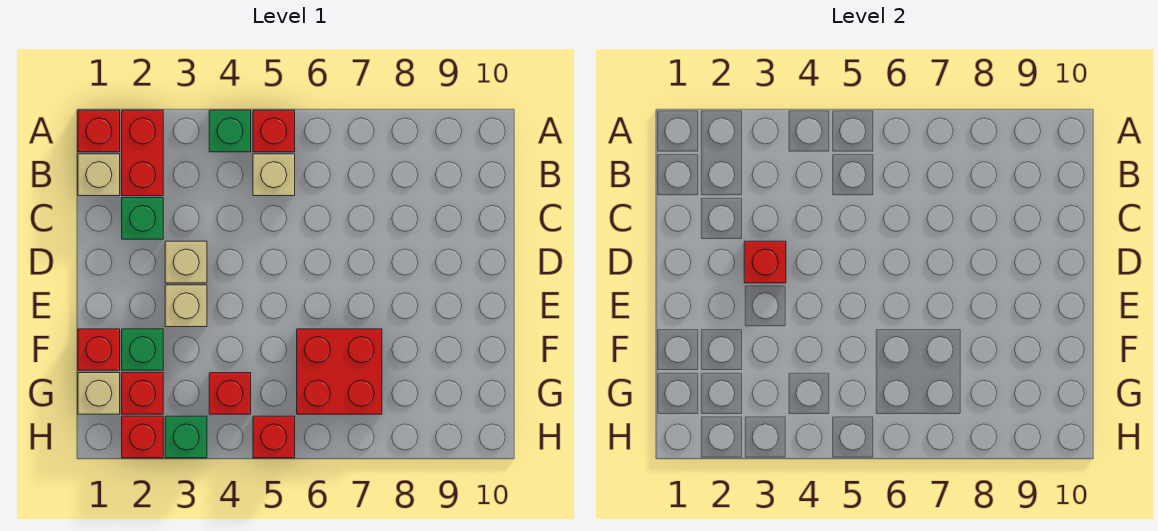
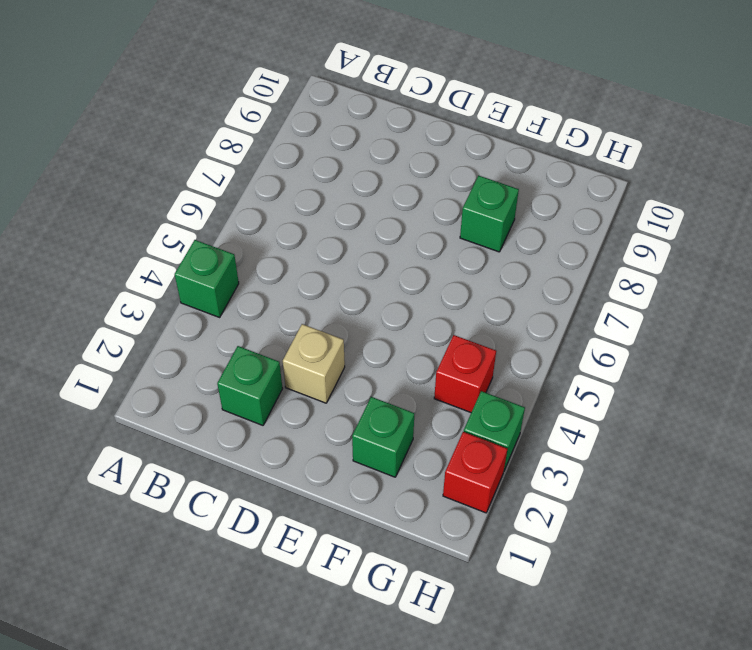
green brick F8 level 1 -> none
none -> red brick A1 level 1
none -> red brick A2:B2 level 1
none -> red brick A5 level 1

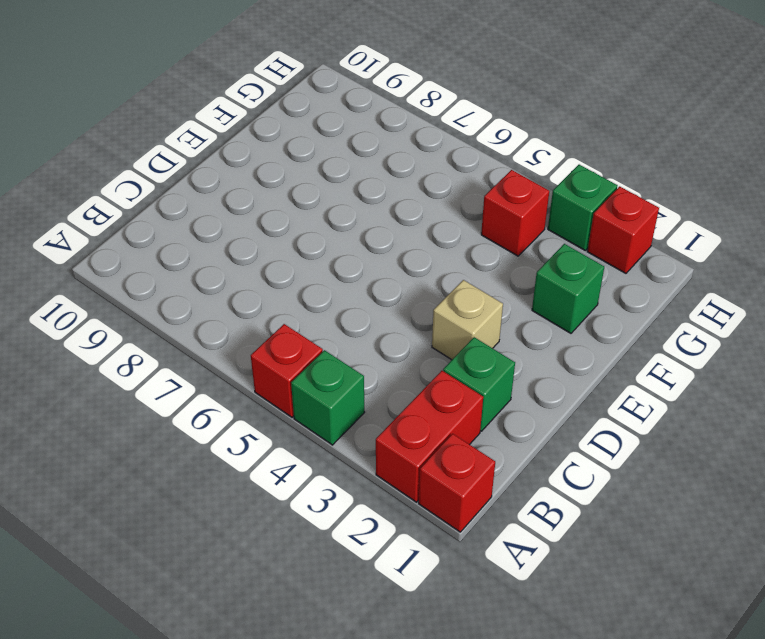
none -> tan brick B1 level 1
none -> tan brick B5 level 1
none -> tan brick E3 level 1

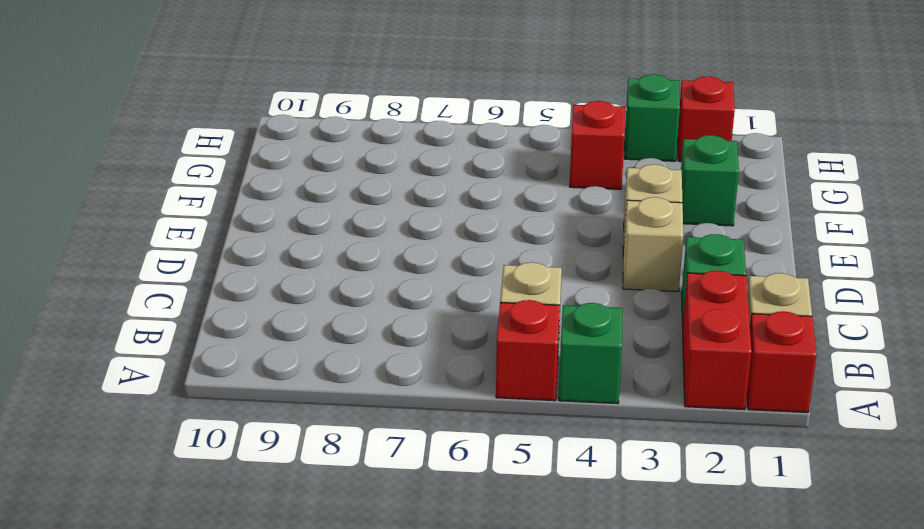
none -> red brick F1 level 1
none -> red brick F6:G7 level 1
none -> tan brick G1 level 1

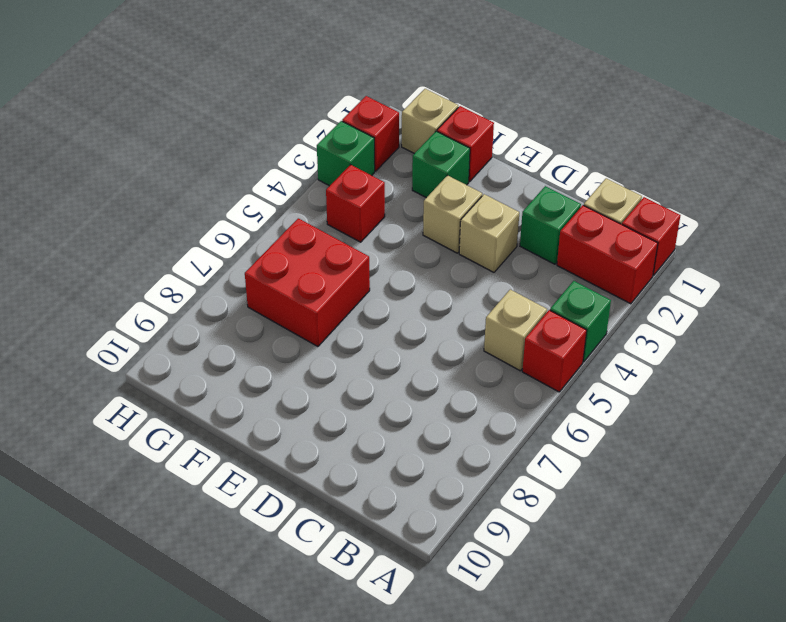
none -> red brick G2 level 1
none -> red brick H5 level 1
none -> red brick D3 level 2

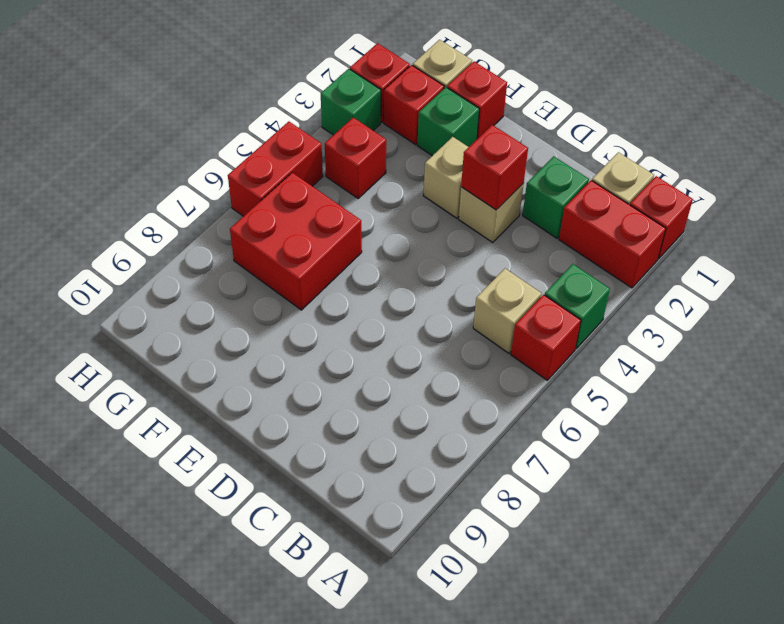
red brick H5:H6 level 1 -> red brick H5 level 1

